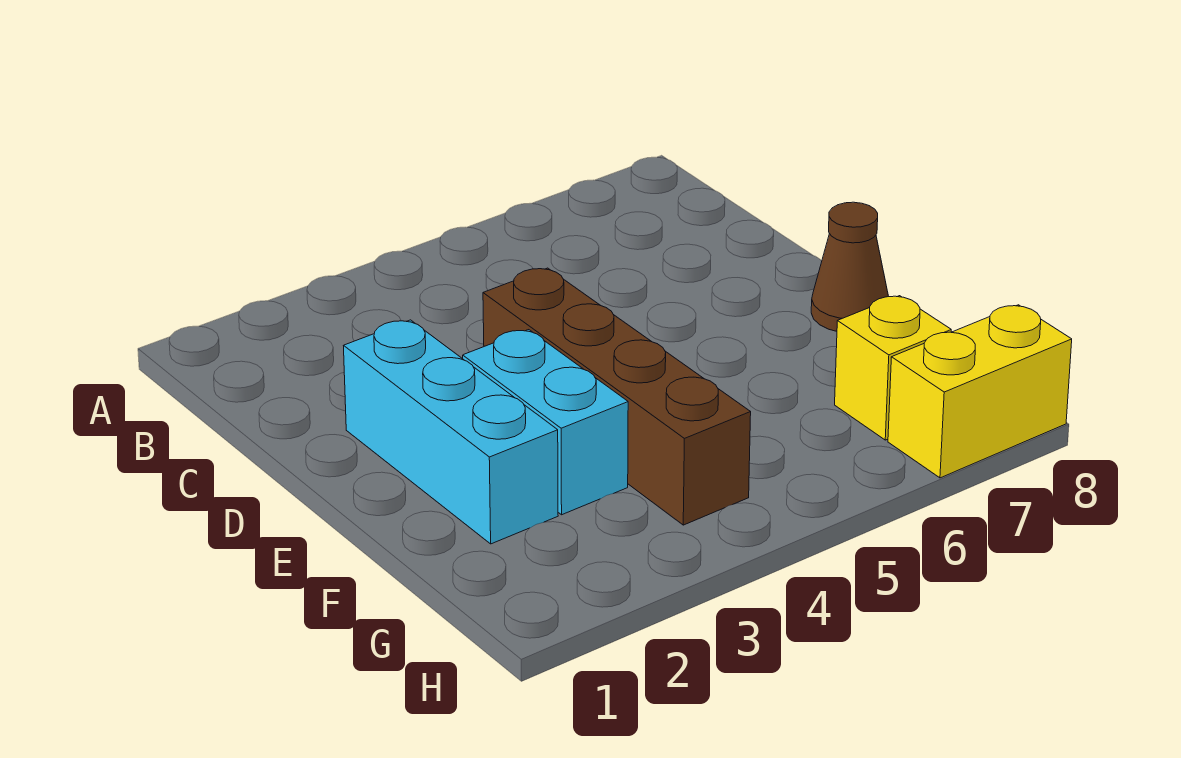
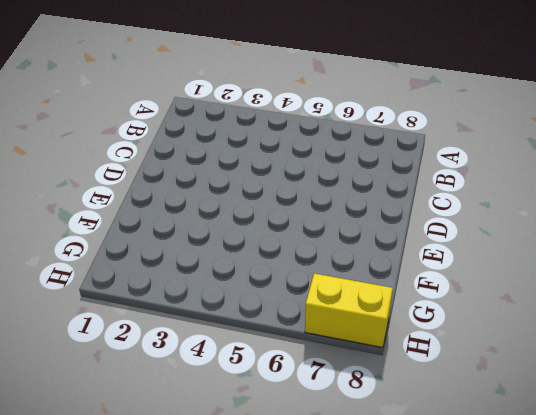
none -> cyan brick D2:F2 level 1
none -> brown brick D4:G4 level 1

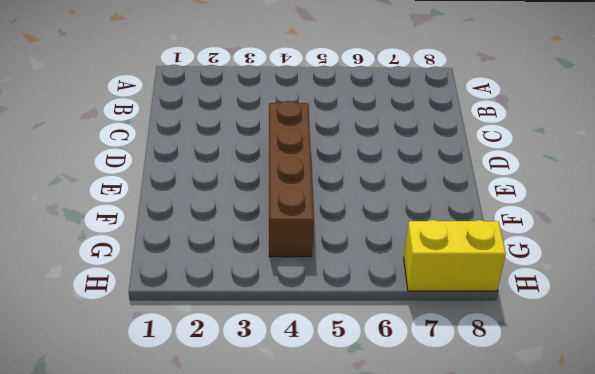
none -> cyan brick D2:F2 level 1
none -> cyan brick E3:F3 level 1

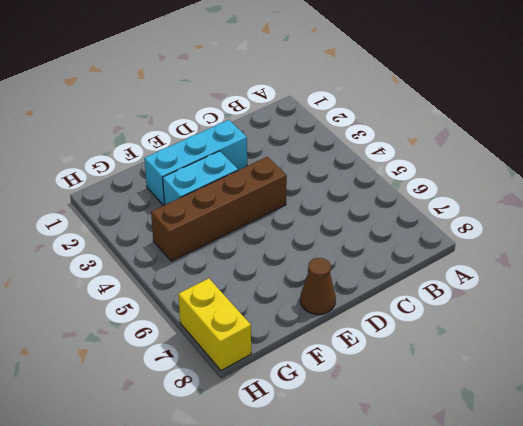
none -> yellow brick G7 level 1

